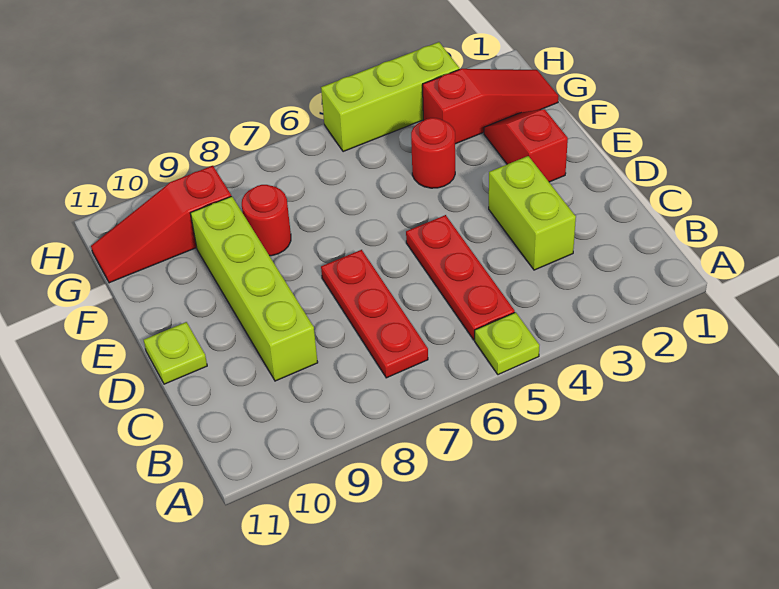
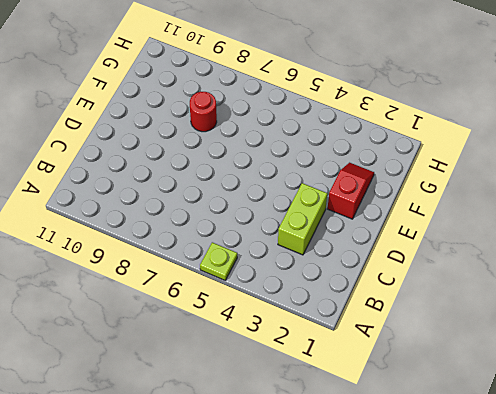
none -> red plate B5:D5 level 1
none -> red plate B7:D7 level 1
none -> lime brick C9:F9 level 1

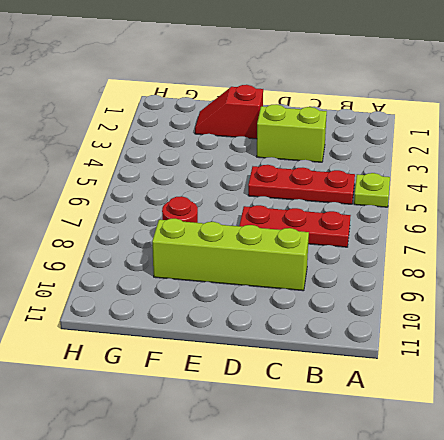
none -> lime plate D11 level 1
none -> red round brick F4 level 1
none -> red slope G1:G3 level 1 top 3

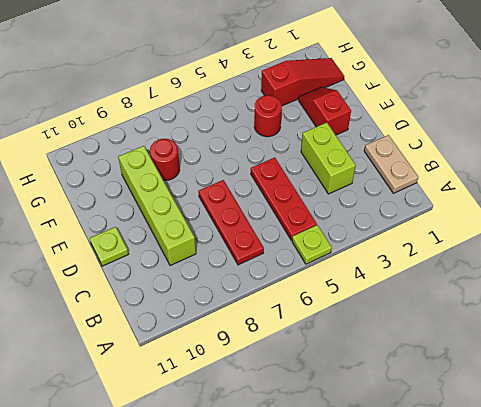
tan plate B1:C1 level 1 -> none
none -> red slope G9:G11 level 1 top 9
none -> lime brick H3:H5 level 1

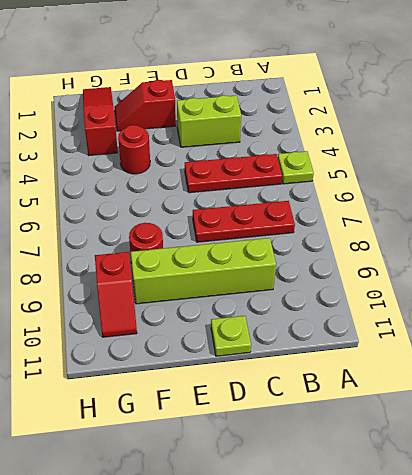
red slope G9:G10 level 1 top 9 -> red slope G9:G11 level 1 top 9
none -> lime brick H3:H5 level 1

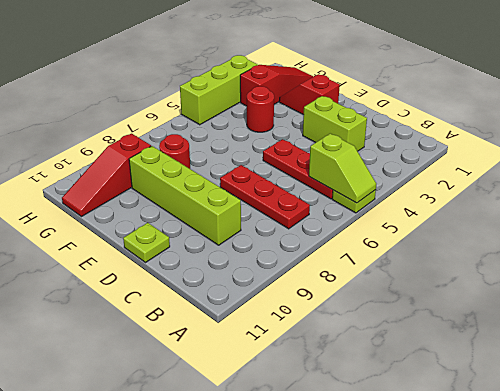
lime slope A5:B5 level 2 top B -> none

